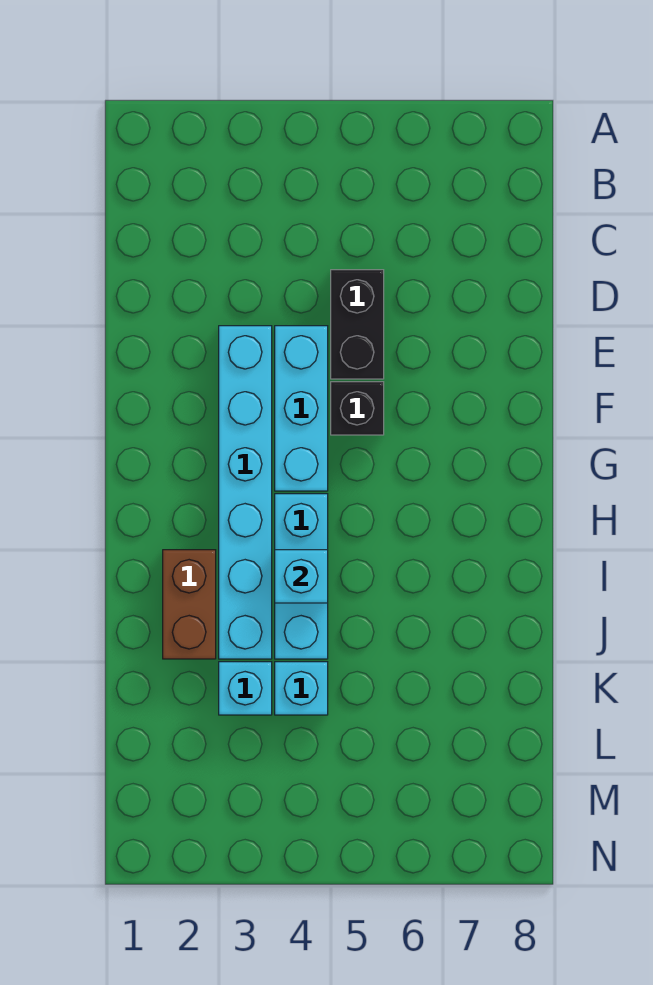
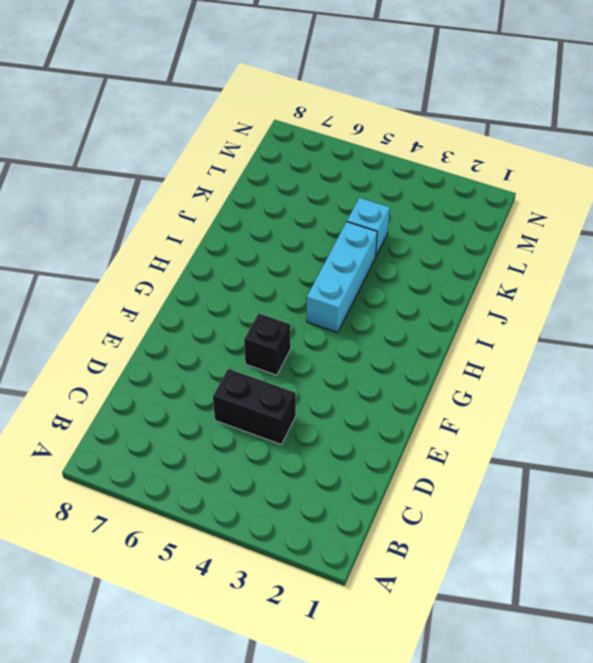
black brick D4:D5 level 1 -> black brick D5:E5 level 1
none -> cyan brick E3:J3 level 1
none -> cyan brick E4:G4 level 1

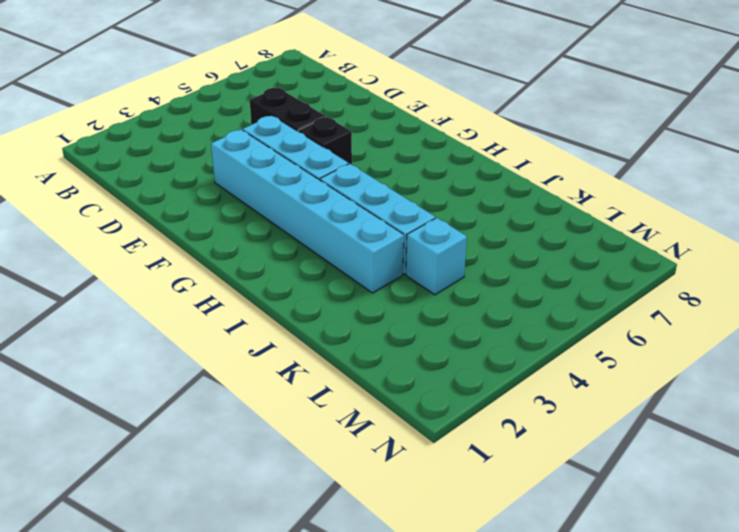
none -> brown brick I2:J2 level 1
none -> cyan brick K3 level 1

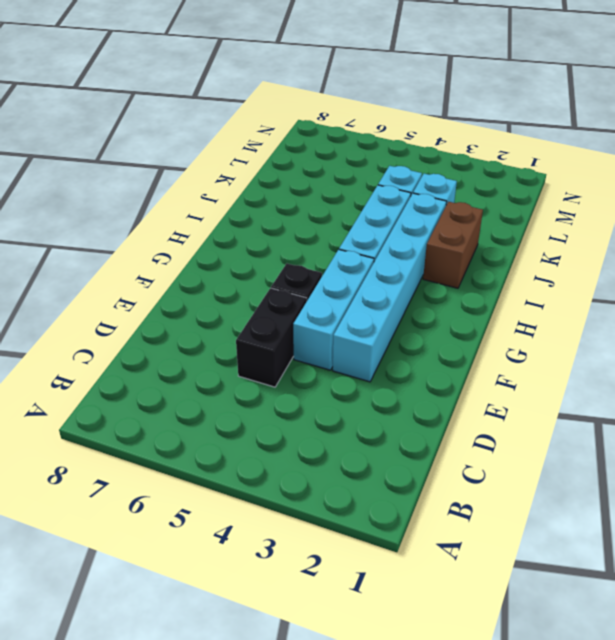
none -> cyan brick I4 level 2

